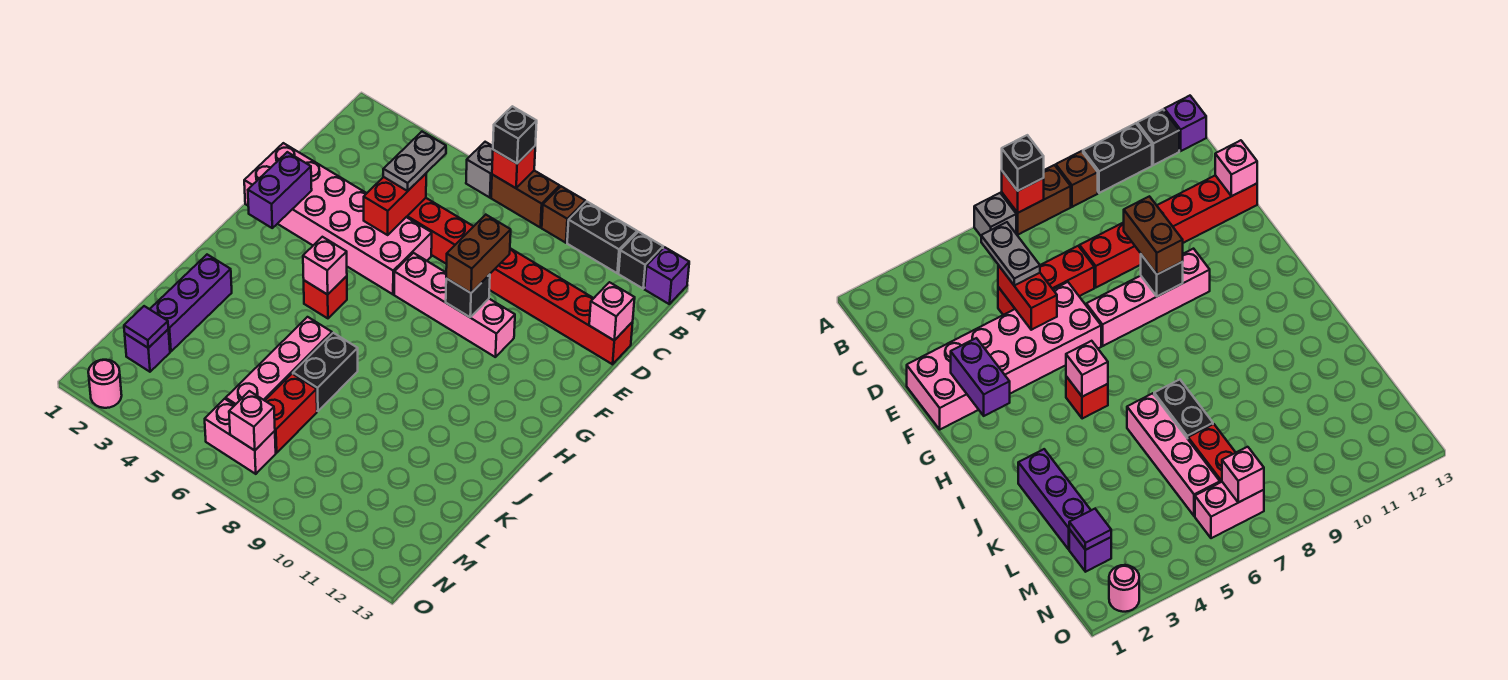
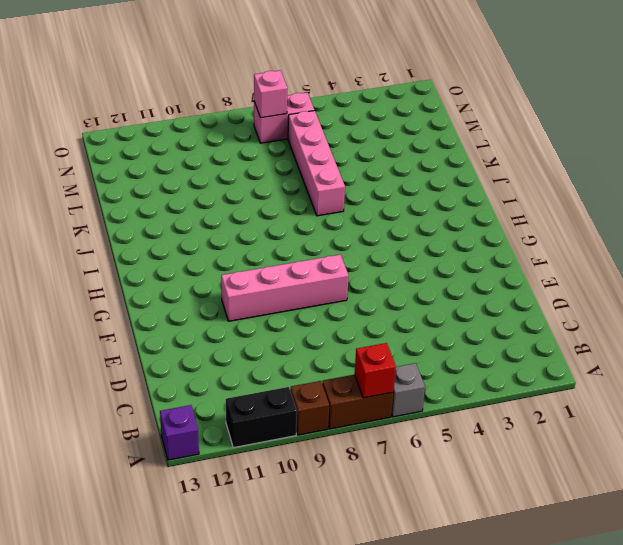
none -> black brick A12 level 1
none -> red brick D5:D7 level 1
none -> red brick D8:D13 level 1

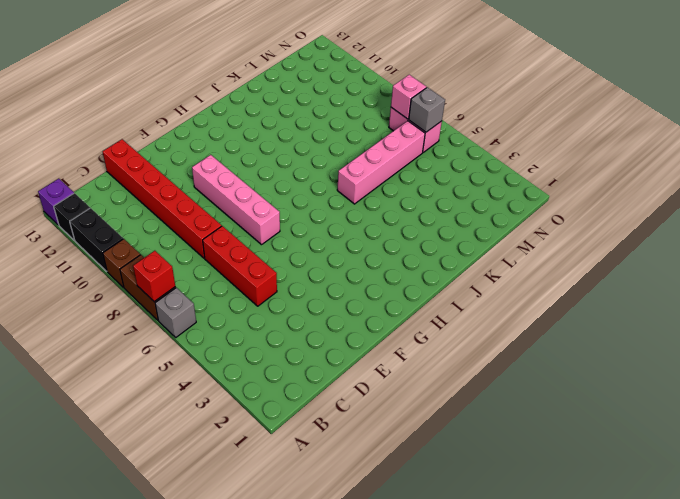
grey brick N6 level 2 -> none
none -> pink brick E1:F6 level 1
none -> red brick H5 level 1
none -> purple brick J2:L2 level 1

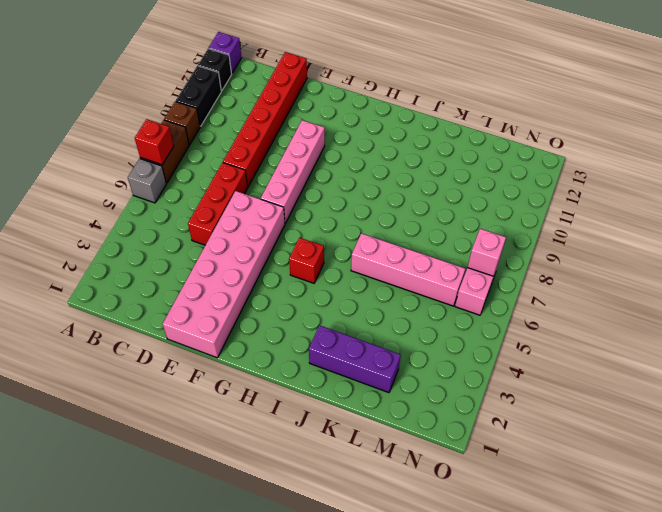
none -> black brick J7:K7 level 1
none -> red brick L7:M7 level 1
none -> purple brick M2 level 1

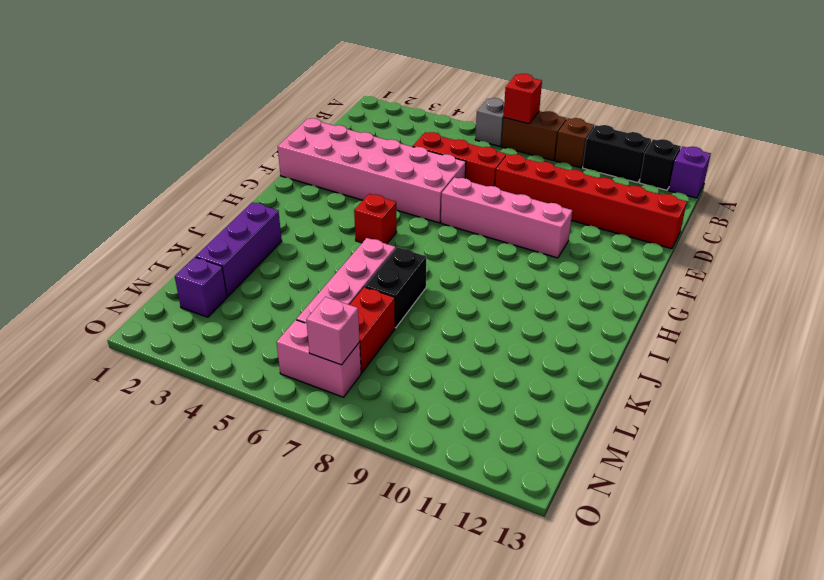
none -> pink round brick O2 level 1
none -> red brick D5:E5 level 2
none -> pink brick D13 level 2

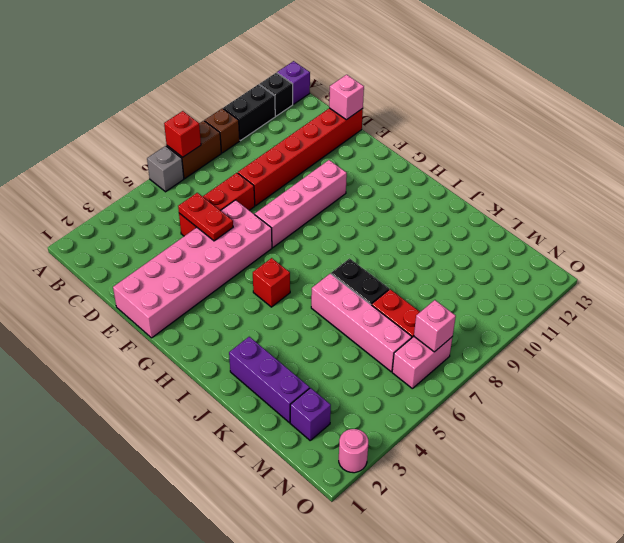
red plate D5:E5 level 2 -> red brick D5:E5 level 2
none -> purple brick F2:G2 level 2
none -> black brick F9 level 2
none -> pink brick H5 level 2

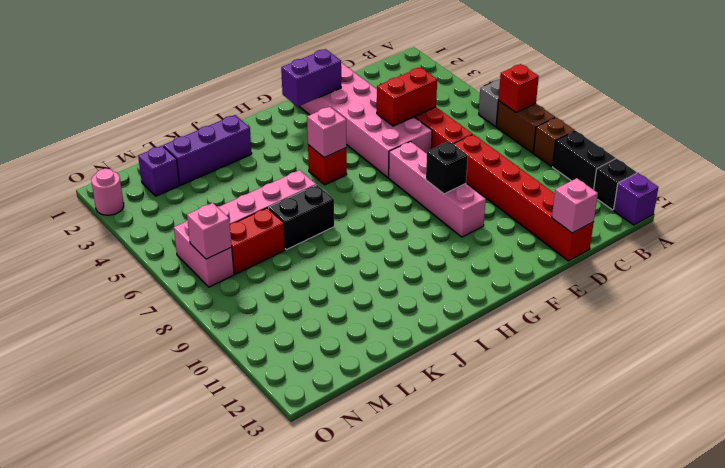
none -> purple tile M2 level 2
none -> black brick A7 level 3
none -> grey plate C5:D5 level 3

